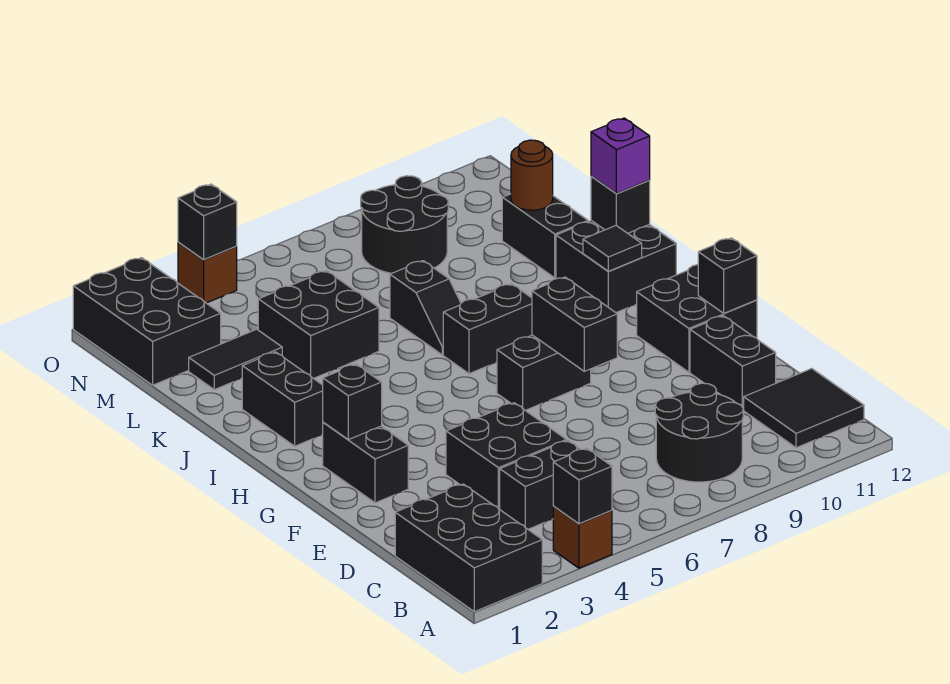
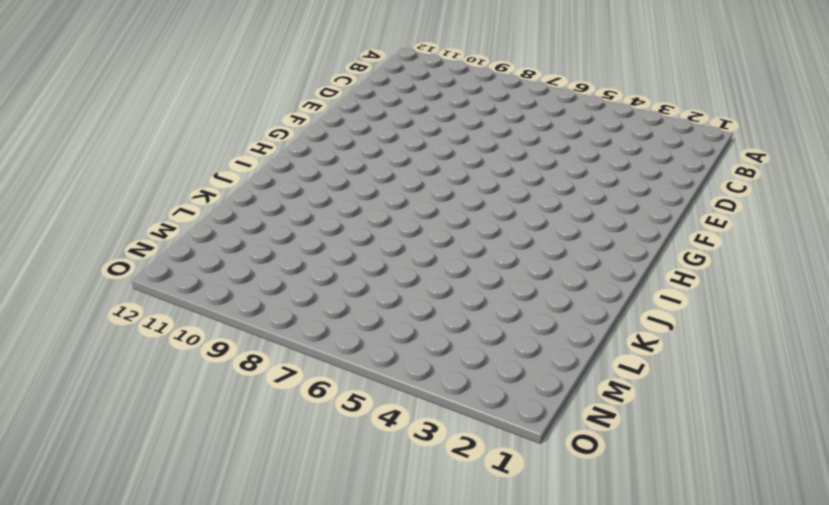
none -> black brick A1:C2 level 1
none -> brown brick A4 level 1
none -> black round brick B8:C9 level 1

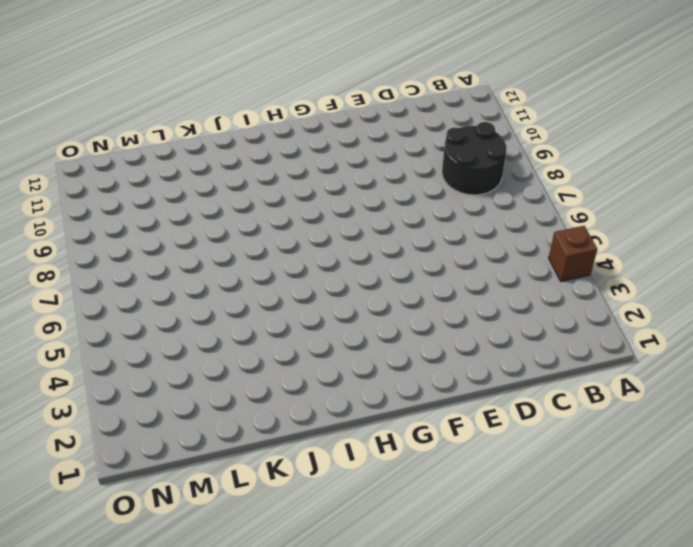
none -> black brick A1:C2 level 1
none -> black tile B11:C12 level 1
none -> black brick C4:C5 level 1

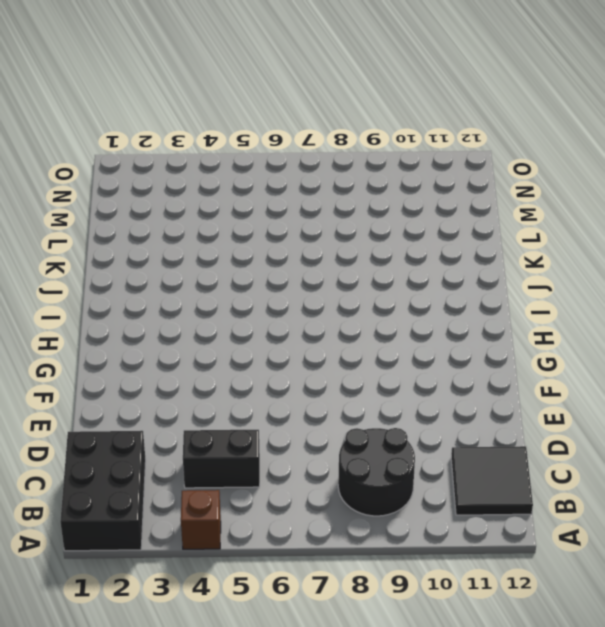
none -> black brick D4:E5 level 1
none -> black brick D11:E11 level 1
none -> black brick F2:G2 level 1

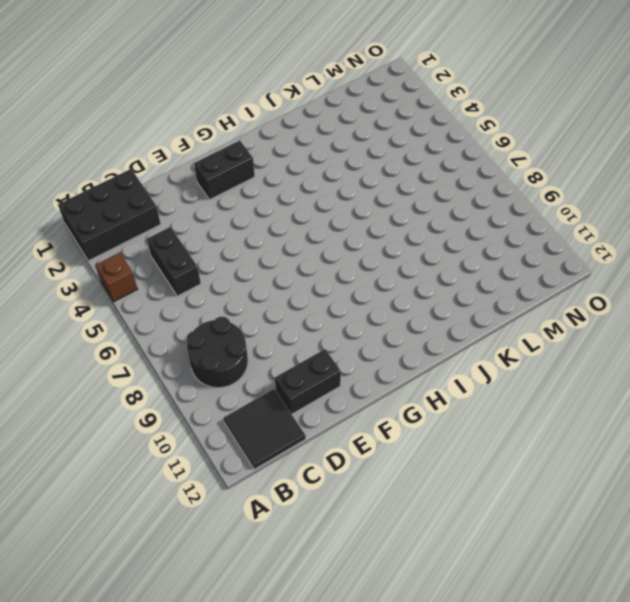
none -> black brick D4:E5 level 1
none -> black brick F11:G12 level 1
none -> black brick G7:G8 level 1

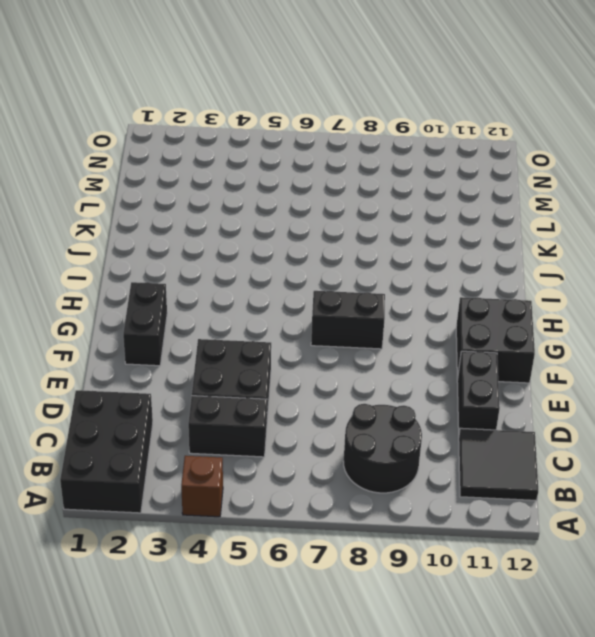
none -> black brick I2:J2 level 1
none -> black brick I7:I8 level 1
none -> black brick I11:J12 level 1

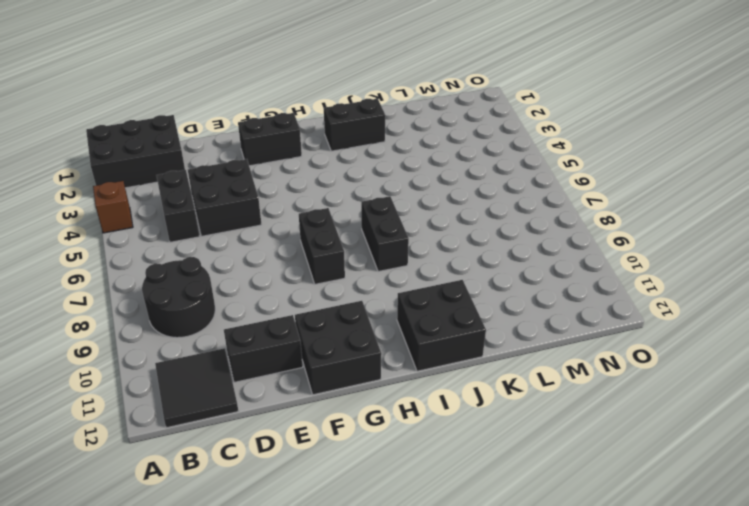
none -> black slope J7:K7 level 1 top K
none -> black brick K4:L5 level 1
none -> black brick K11:L11 level 1

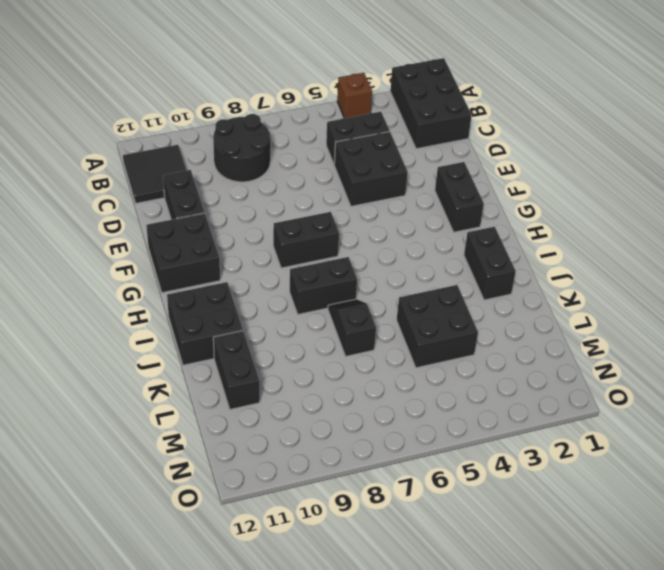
none -> black tile L2:L3 level 1
none -> black brick M1:O2 level 1
none -> black round brick M8:N9 level 1

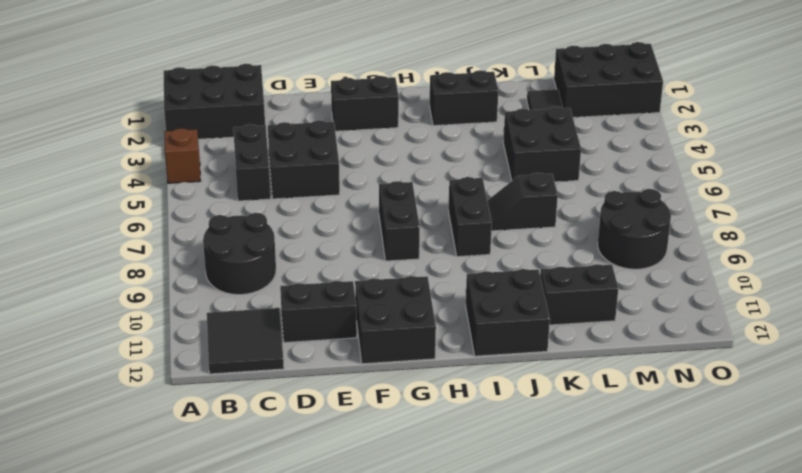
none -> brown brick O4 level 1
none -> black brick A4 level 2
none -> black brick F8:G8 level 2

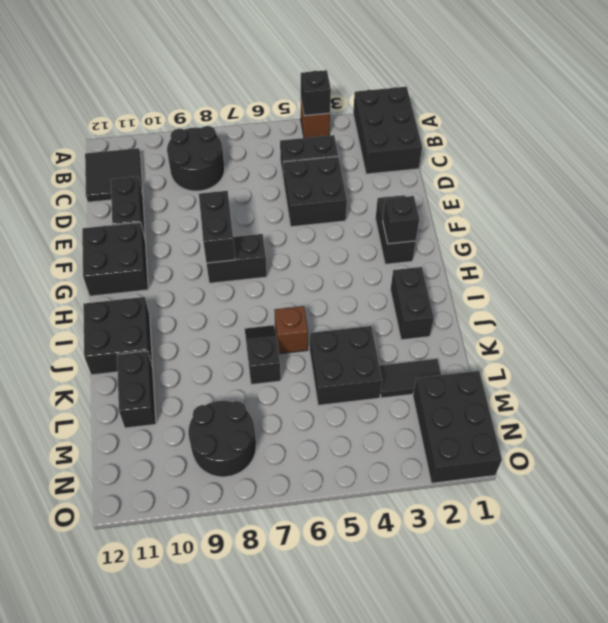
brown brick J6 level 1 -> brown brick O4 level 1
none -> black brick I7:I8 level 1
none -> black brick F12 level 2
none -> black tile I11 level 2

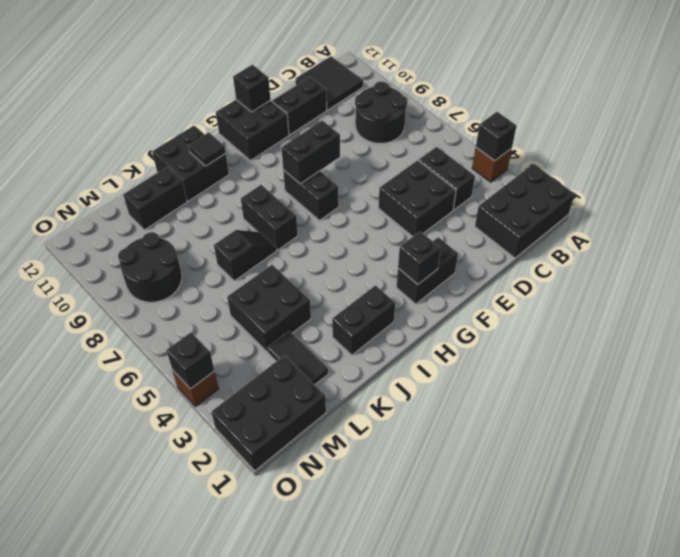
none -> black brick J12 level 2
none -> brown round brick L11 level 2
none -> purple brick J12 level 3

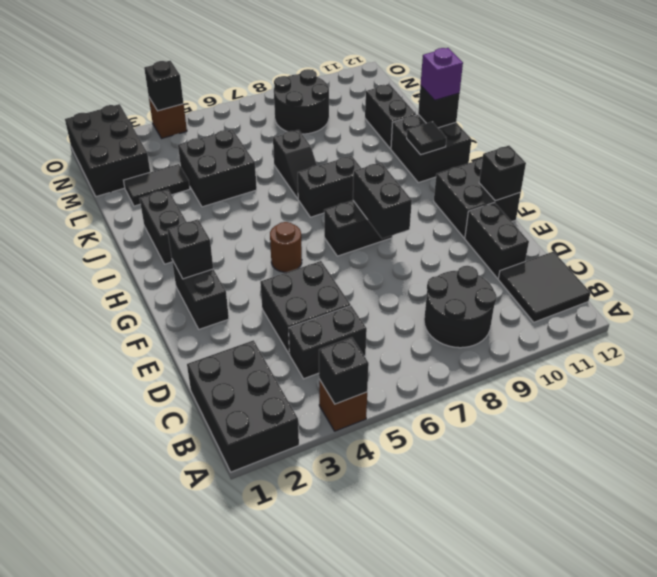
brown round brick G5 level 1 -> brown round brick L11 level 2

